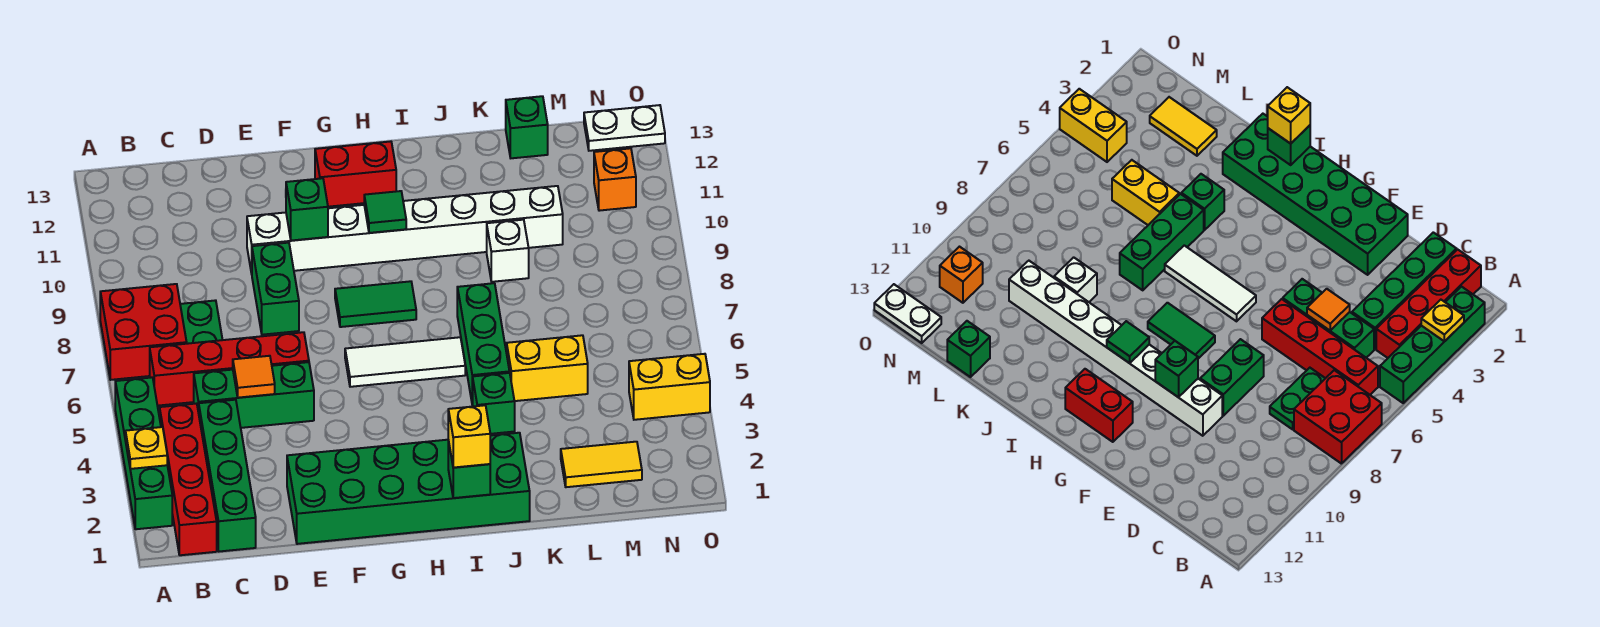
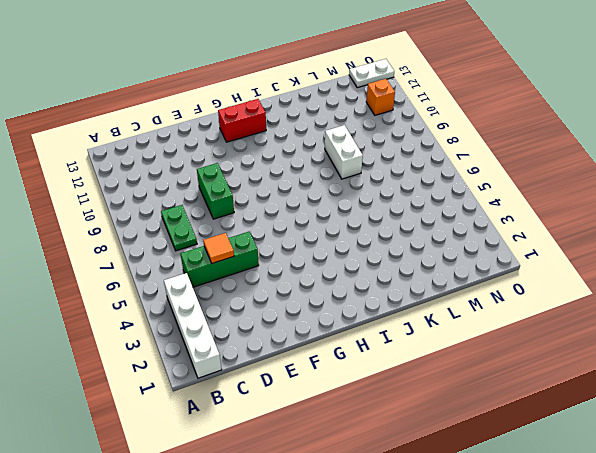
white brick B1:B4 level 1 -> red brick B1:B4 level 1
white brick K8:K9 level 1 -> white brick K9 level 1
none -> green brick A2:A5 level 1
none -> red brick A7:B8 level 1
none -> red brick B6:E6 level 1

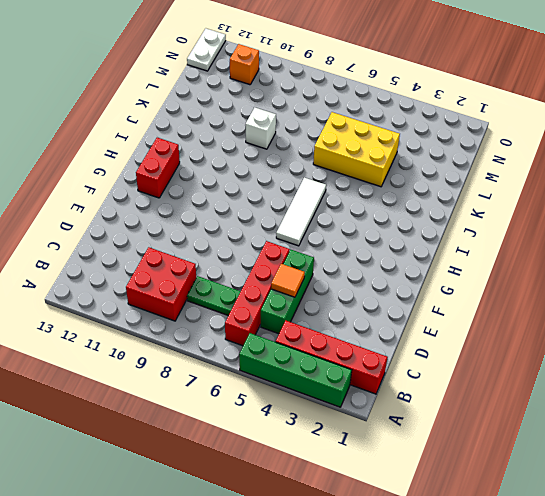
red brick B9:C10 level 1 -> red brick A7:B8 level 1
yellow brick K4:L6 level 1 -> yellow brick K5:L5 level 1
none -> green brick C1:C4 level 1
none -> green brick E1:J2 level 1
none -> green brick E8:E9 level 1

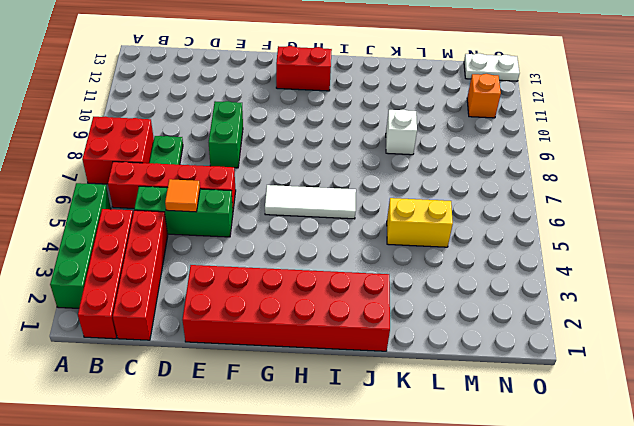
red brick C1:C4 level 1 -> green brick C1:C4 level 1
red brick E1:J2 level 1 -> green brick E1:J2 level 1
none -> white brick E10:L10 level 1
none -> green tile G8:H8 level 1
none -> green brick J4 level 1

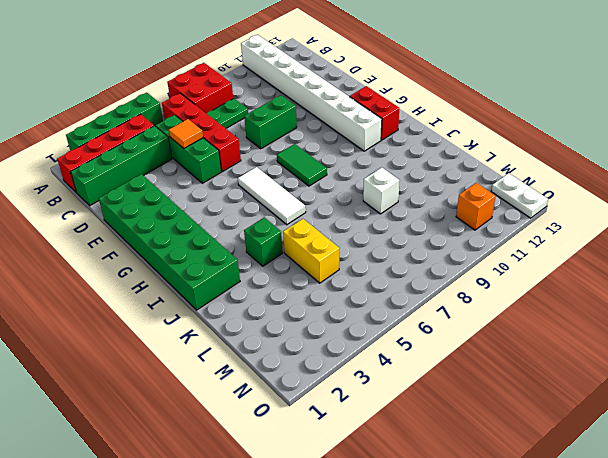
white brick A11:H11 level 1 -> white brick E10:L10 level 1
none -> green brick J5:J7 level 1
none -> yellow tile L2:M2 level 1
none -> green brick L13 level 1

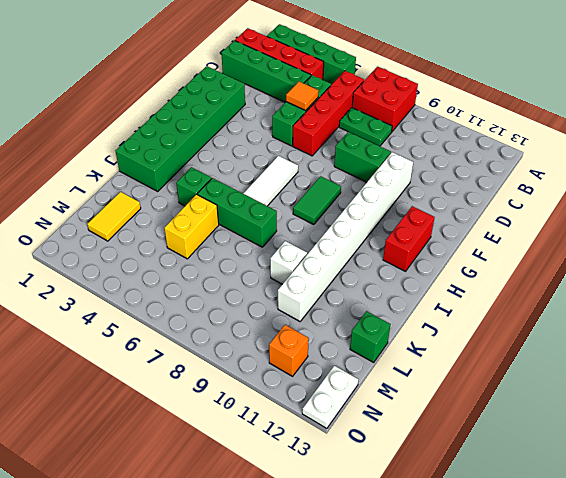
none -> yellow brick N4:O4 level 1
none -> yellow plate A3 level 2
none -> green brick F10 level 2

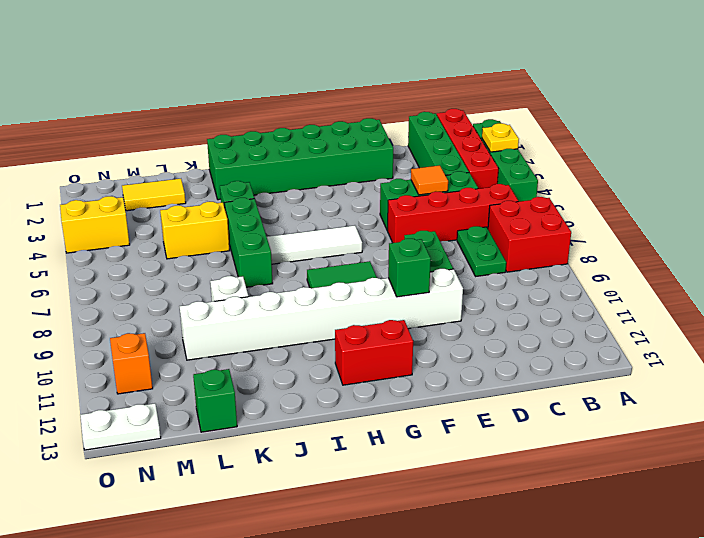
none -> green tile H10 level 2
none -> green brick I1 level 2
none -> yellow brick I1 level 3

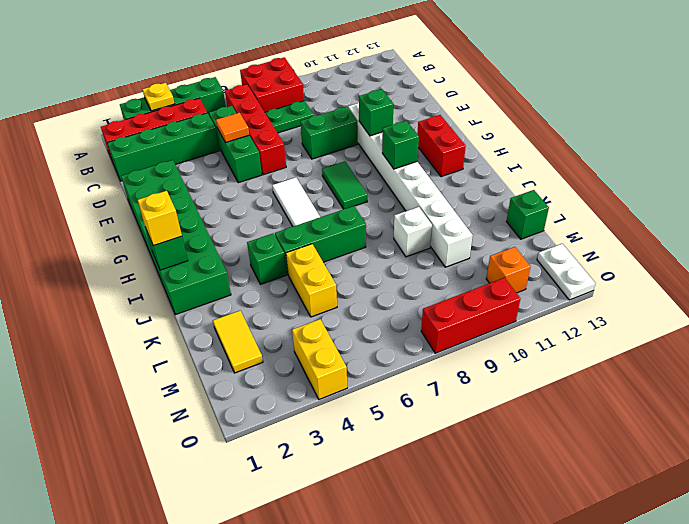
green brick H10 level 2 -> green tile H10 level 2
red brick O8:O10 level 1 -> none

